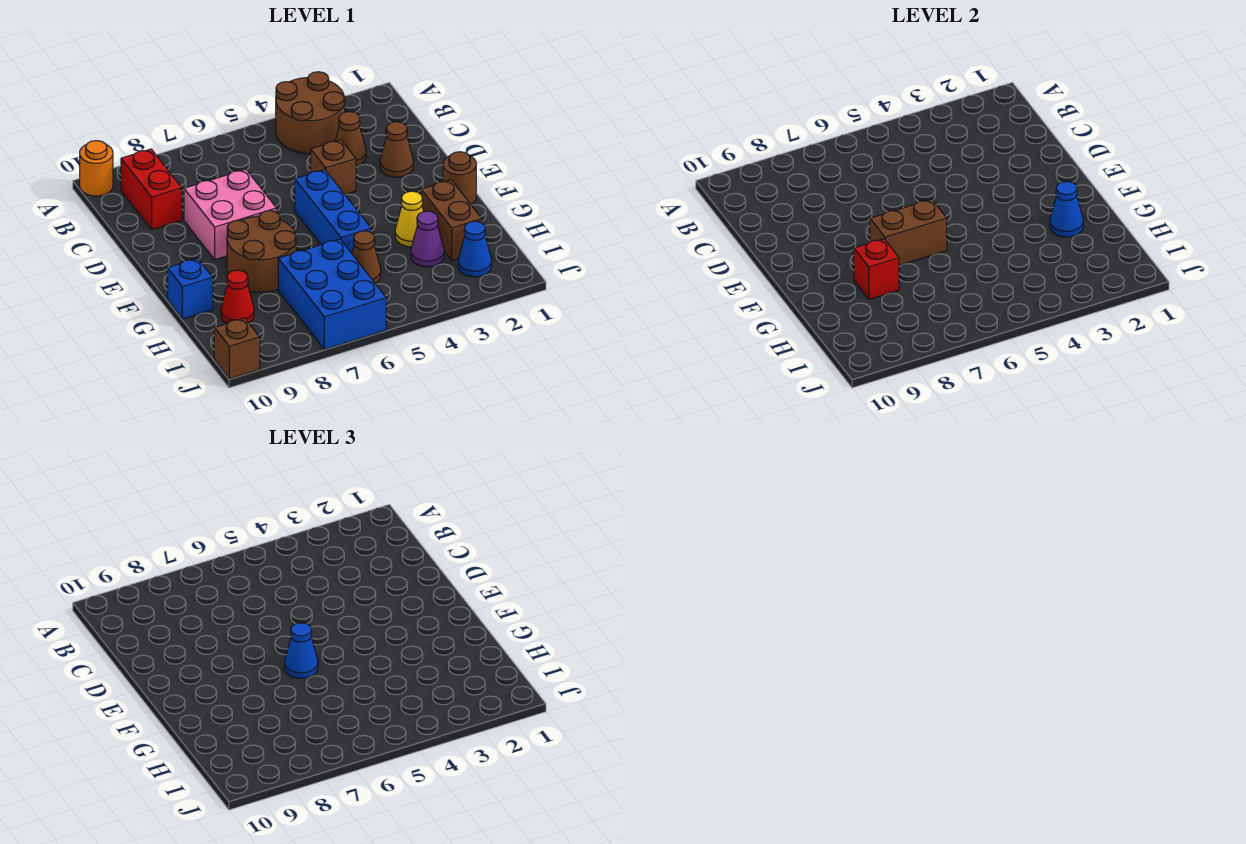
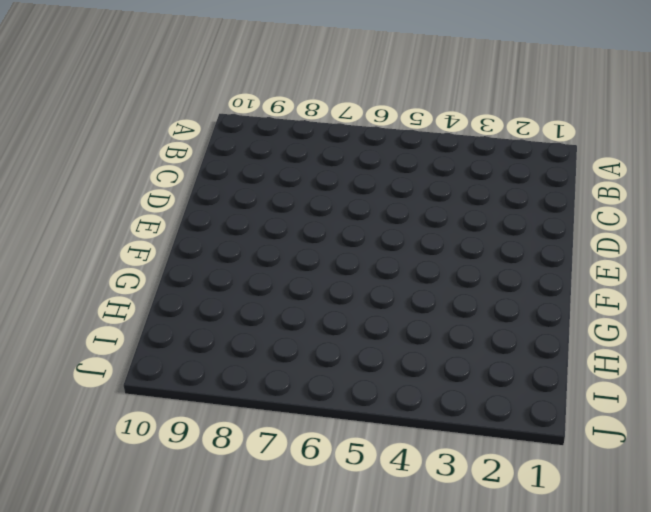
none -> brown round brick A3:B4 level 1
none -> orange round brick A10 level 1
none -> red brick B9:C9 level 1

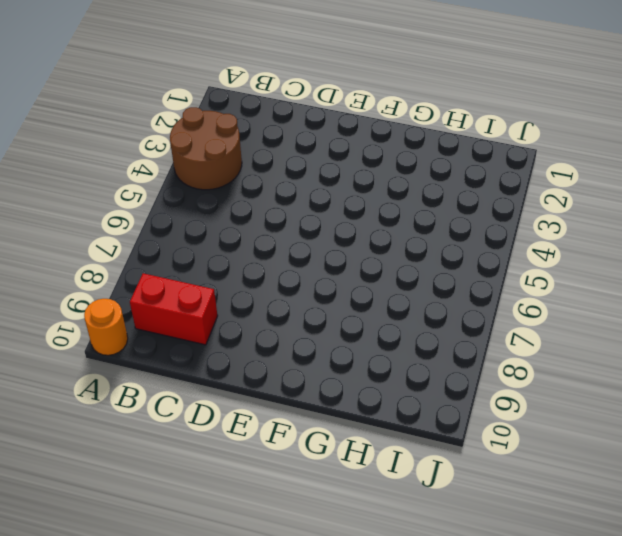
none -> brown cone C3 level 1
none -> brown cone D2 level 1
none -> brown brick D4 level 1

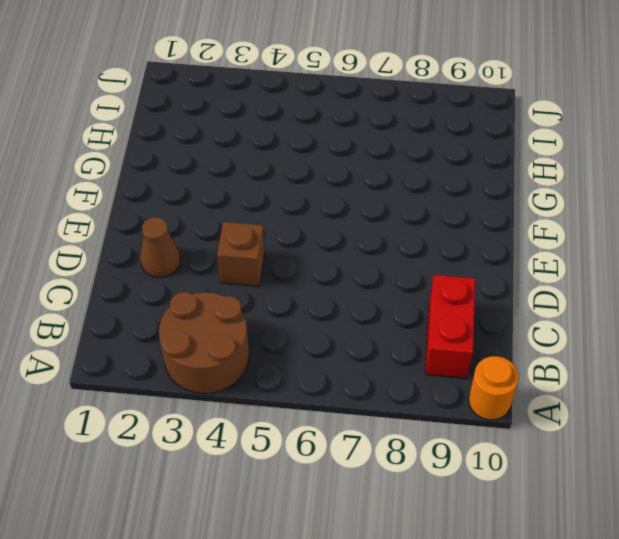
none -> brown cone C3 level 1
none -> pink brick D7:E8 level 1
none -> blue brick E5:G5 level 1

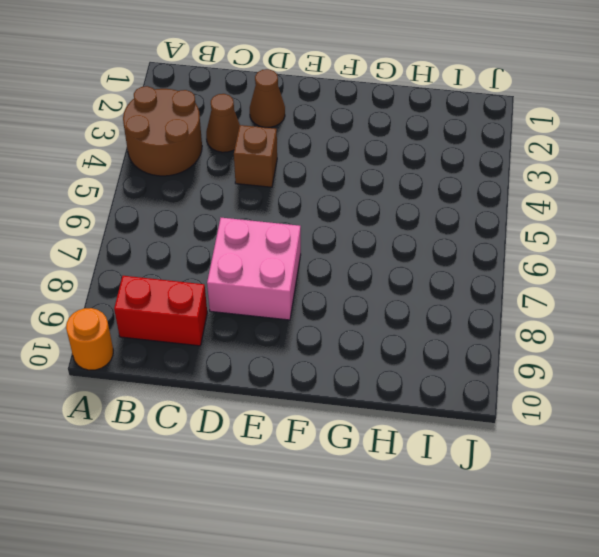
none -> blue brick E5:G5 level 1
none -> brown round brick F1 level 1
none -> brown round brick F7:G8 level 1

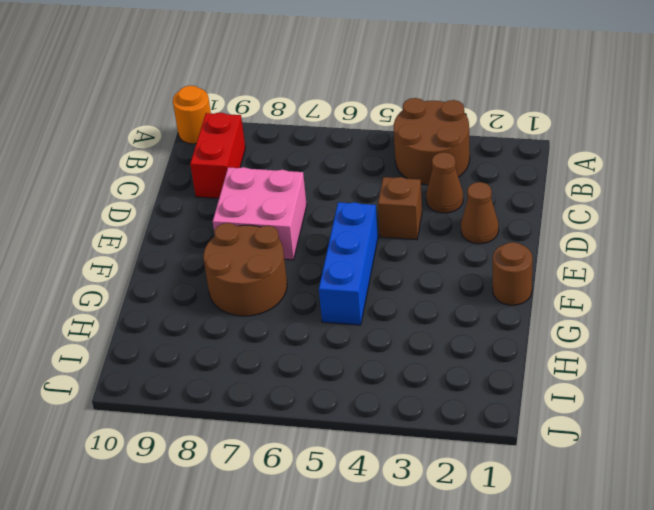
none -> brown brick G2:H2 level 1
none -> yellow cone G3 level 1
none -> blue brick G10 level 1

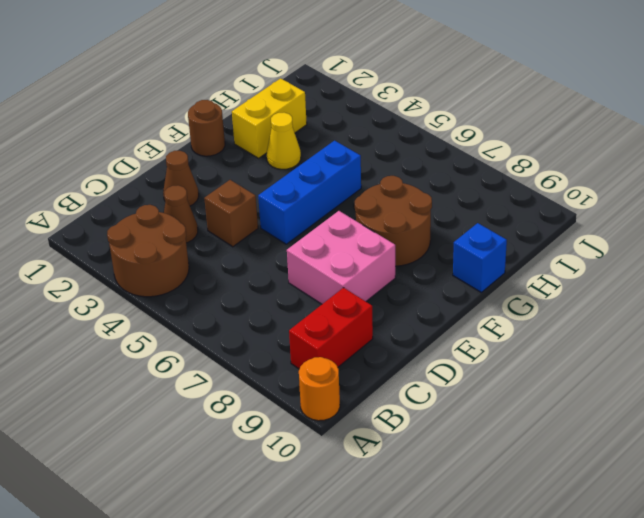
yellow brick G2:H2 level 1 -> brown brick G2:H2 level 1
none -> purple cone H3 level 1
none -> brown cone H5 level 1
none -> blue brick H6:J7 level 1

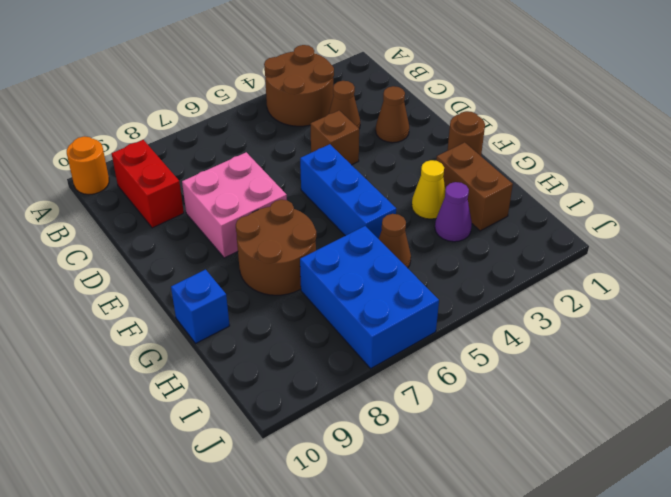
none -> red cone H9 level 1
none -> blue cone I2 level 1
none -> brown brick J10 level 1

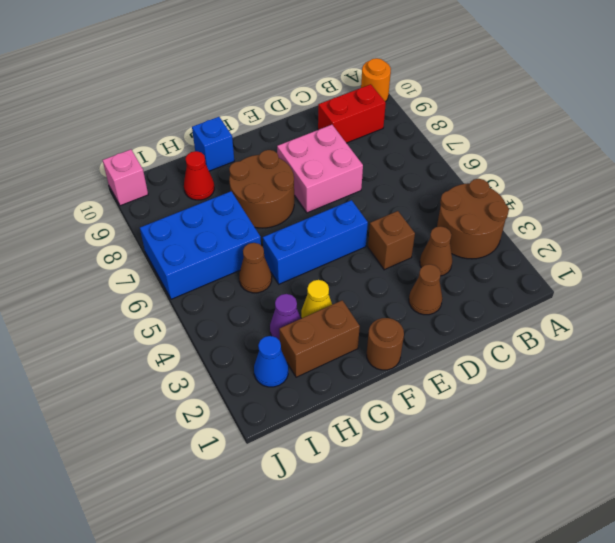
pink brick J10 level 1 -> brown brick J10 level 1
none -> brown brick F6:F7 level 2
none -> blue cone G2 level 2
none -> red brick G8 level 2

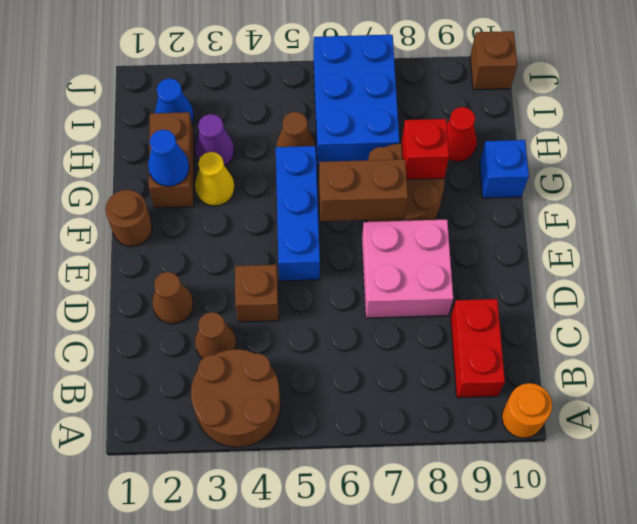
none -> blue cone F6 level 3

